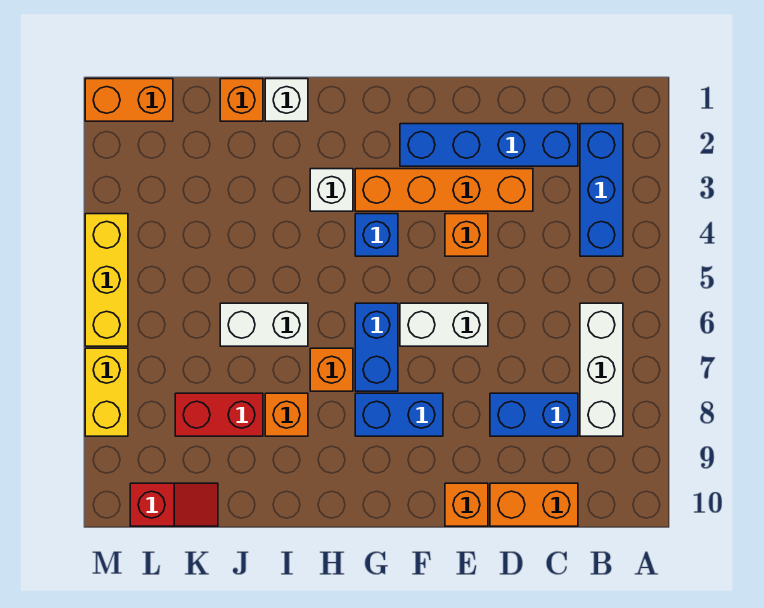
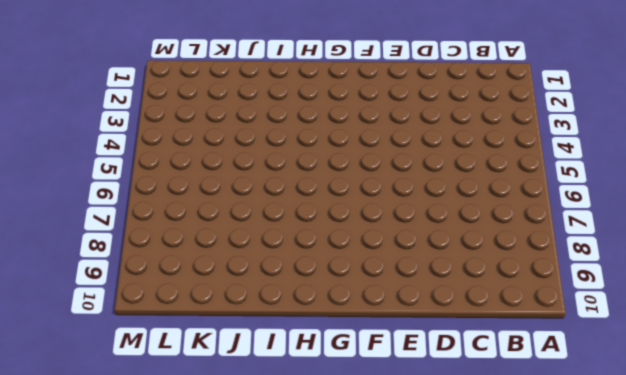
none -> blue brick B2:B4 level 1
none -> white brick B6:B8 level 1
none -> blue brick C2:F2 level 1

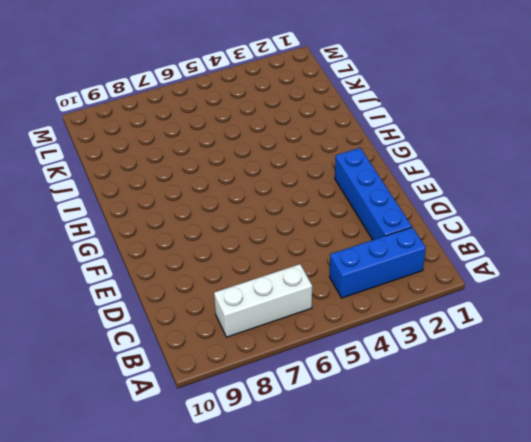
none -> blue brick C8:D8 level 1
none -> orange brick C10:D10 level 1
none -> orange brick D3:G3 level 1

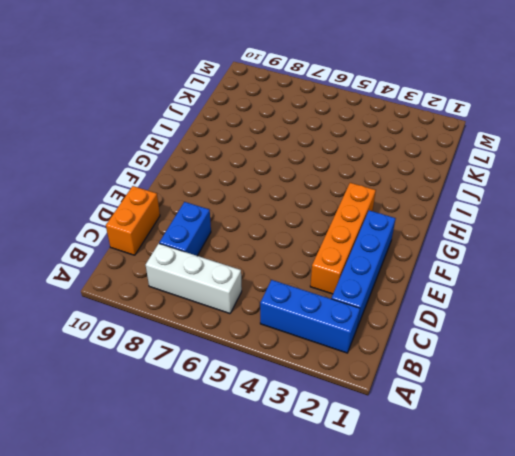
none -> orange brick E4 level 1
none -> white brick E6:F6 level 1
none -> orange brick E10 level 1

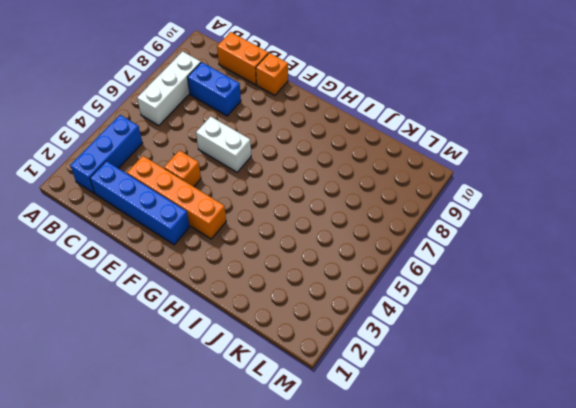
none -> blue brick F8:G8 level 1
none -> blue brick G4 level 1
none -> blue brick G6:G7 level 1

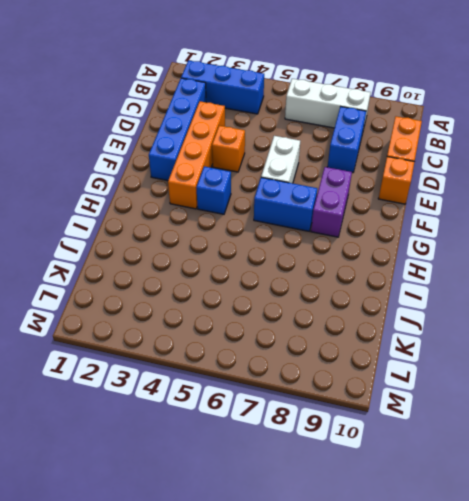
purple brick F8:G8 level 1 -> blue brick F8:G8 level 1
none -> white brick H3 level 1
none -> orange brick H7 level 1
none -> white brick I1 level 1

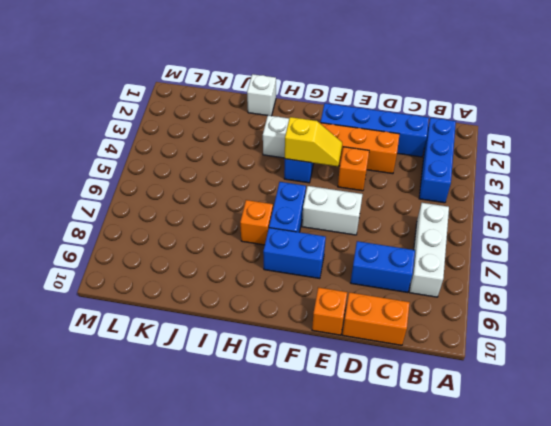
yellow slope F4:G4 level 2 top G -> none
none -> white brick I6:J6 level 1
none -> orange brick I8 level 1
none -> orange brick J1 level 1

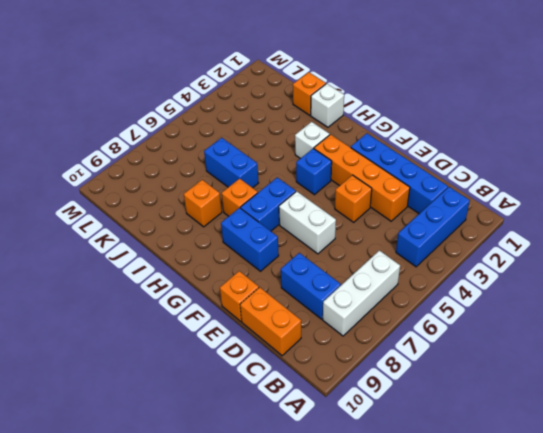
blue brick I6:J6 level 1 -> white brick I6:J6 level 1
none -> red brick J8:K8 level 1
none -> red slope K10:L10 level 1 top L
none -> orange brick L1:M1 level 1

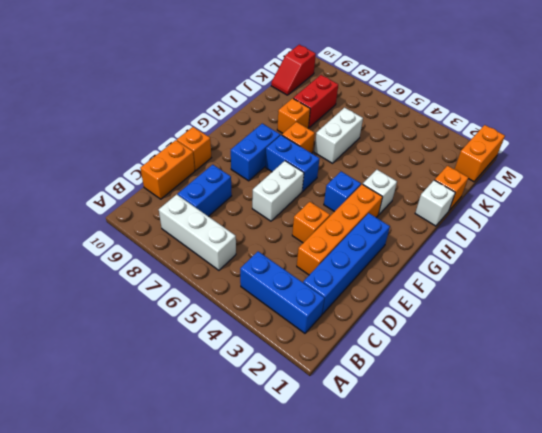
none -> yellow brick M4:M6 level 1
none -> yellow brick M7:M8 level 1

